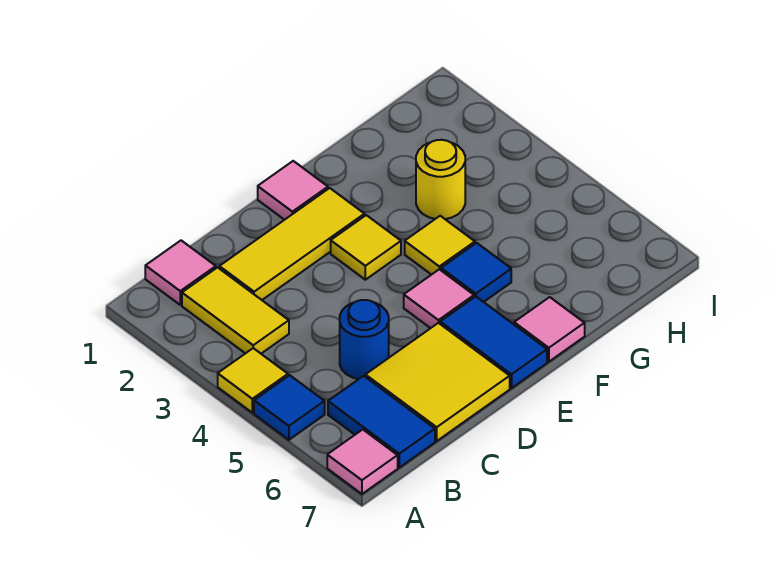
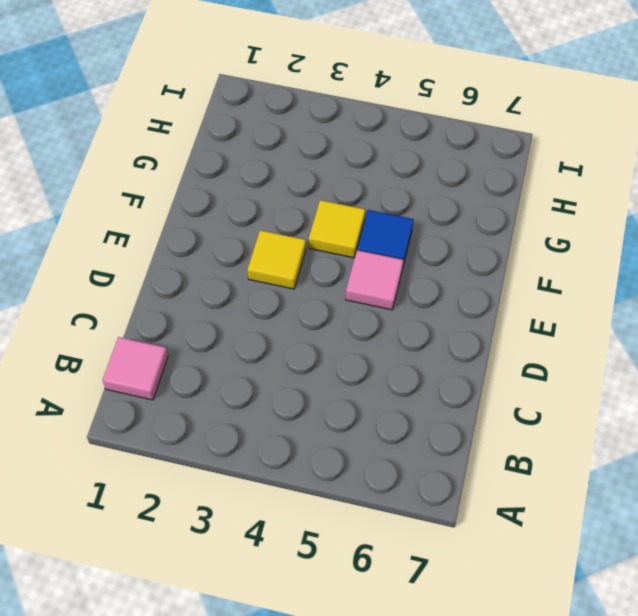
none -> yellow tile A4 level 1
none -> blue tile A5 level 1
none -> pink tile A7 level 1

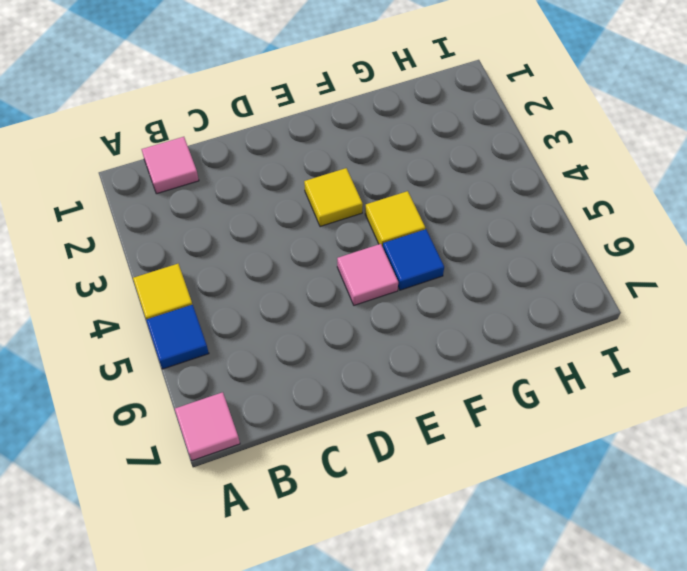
none -> yellow tile B2:B3 level 1
none -> blue tile B6:B7 level 1
none -> yellow tile C2:E2 level 1

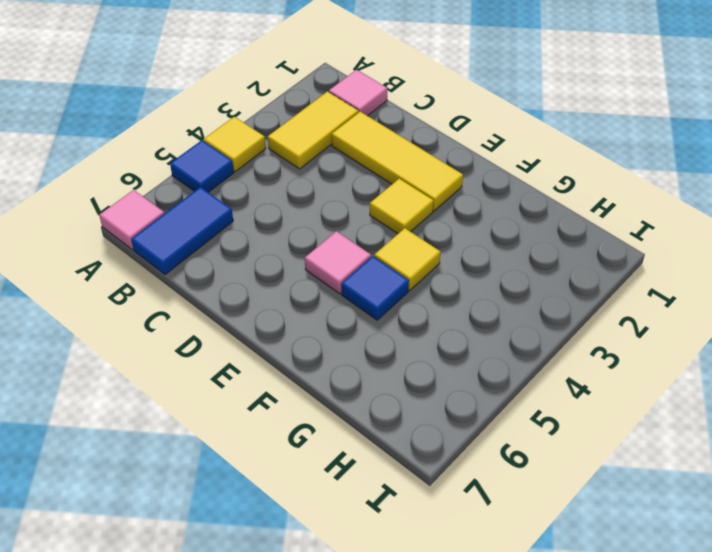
none -> blue round brick C5 level 1
none -> yellow tile C6:D7 level 1
none -> pink tile E1 level 1

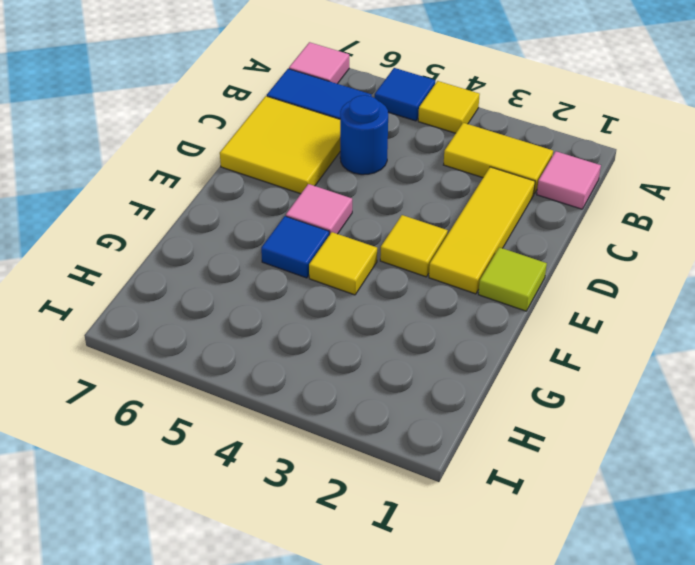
lime tile E1 level 1 -> pink tile E1 level 1
none -> blue tile E6:E7 level 1
none -> pink tile F7 level 1
none -> yellow round brick G3 level 1

